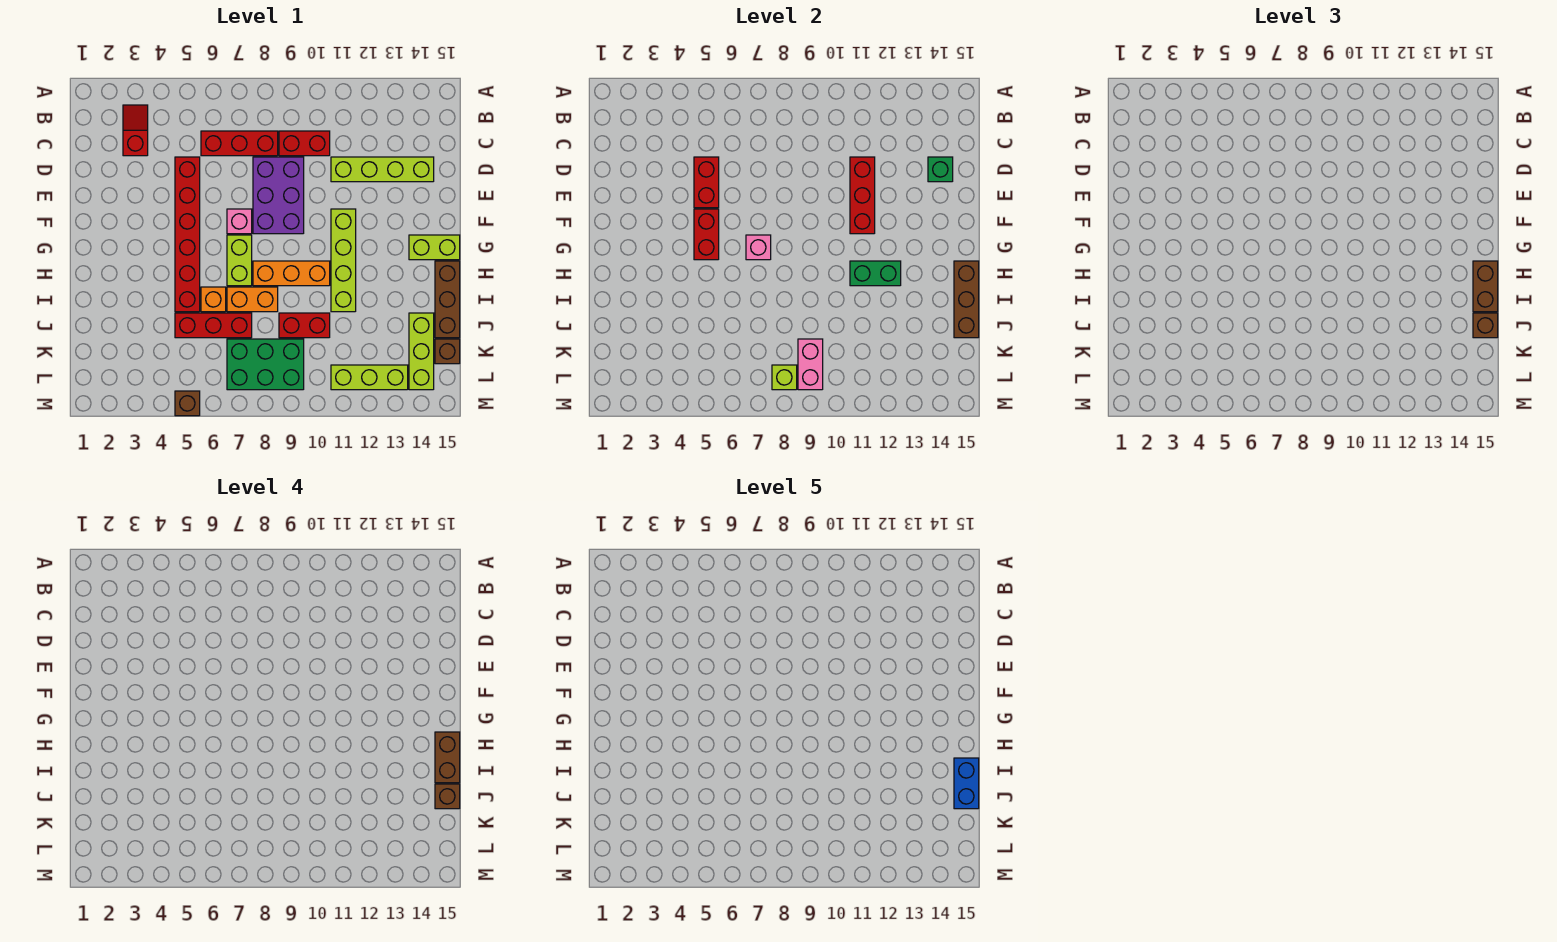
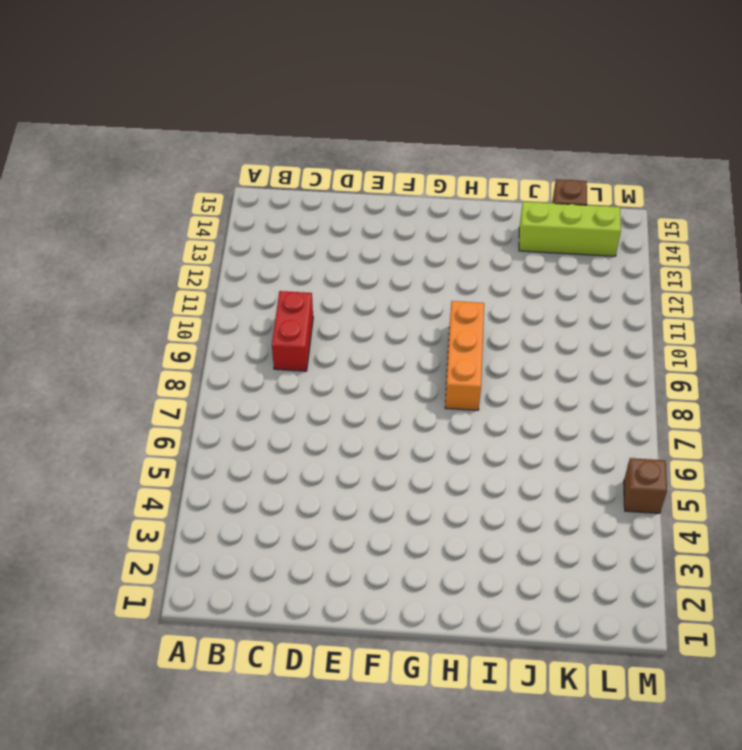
none -> red slope B3:C3 level 1 top C
none -> red brick C6:C8 level 1
none -> red brick D5:I5 level 1
none -> purple brick D8:F9 level 1

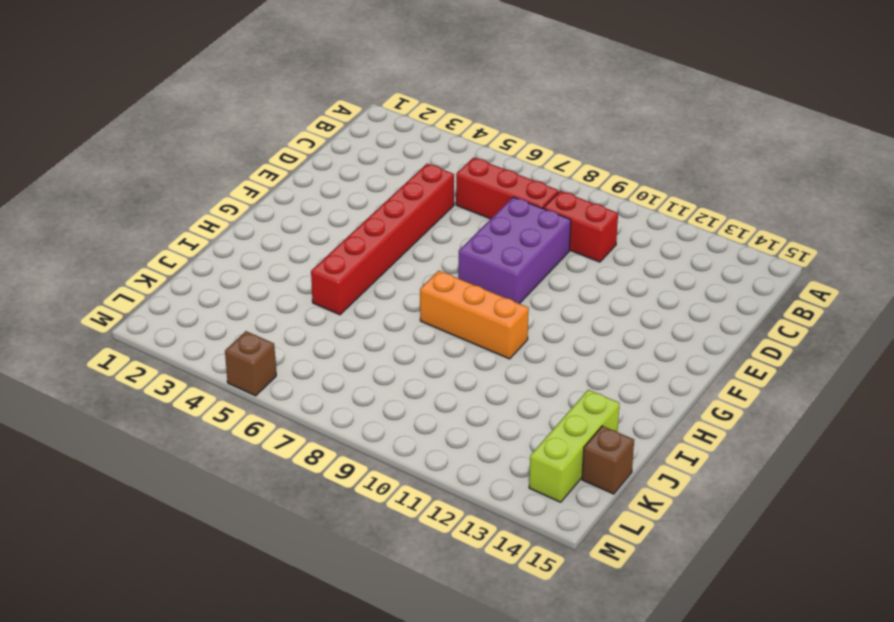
none -> red slope B3:C3 level 1 top C
none -> lime brick D11:D14 level 1
none -> pink brick F7 level 1
none -> lime brick F11:I11 level 1

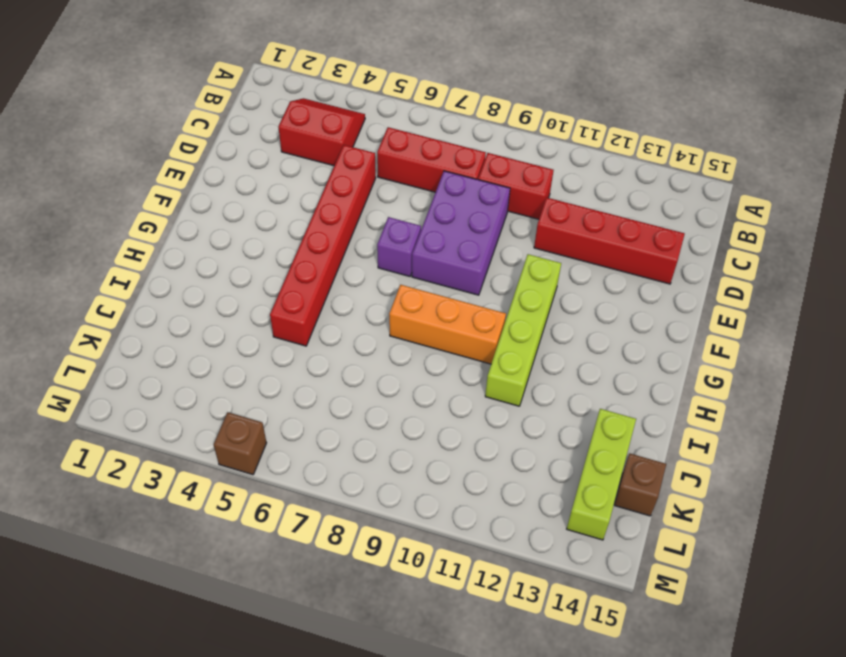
red slope B3:C4 level 1 top C -> red slope B3:C3 level 1 top C
red brick D11:D14 level 1 -> lime brick D11:D14 level 1
purple brick F7 level 1 -> pink brick F7 level 1
none -> lime brick G7:H7 level 1
none -> lime brick G14:G15 level 1
none -> brown brick H15:J15 level 1
none -> orange brick I6 level 1

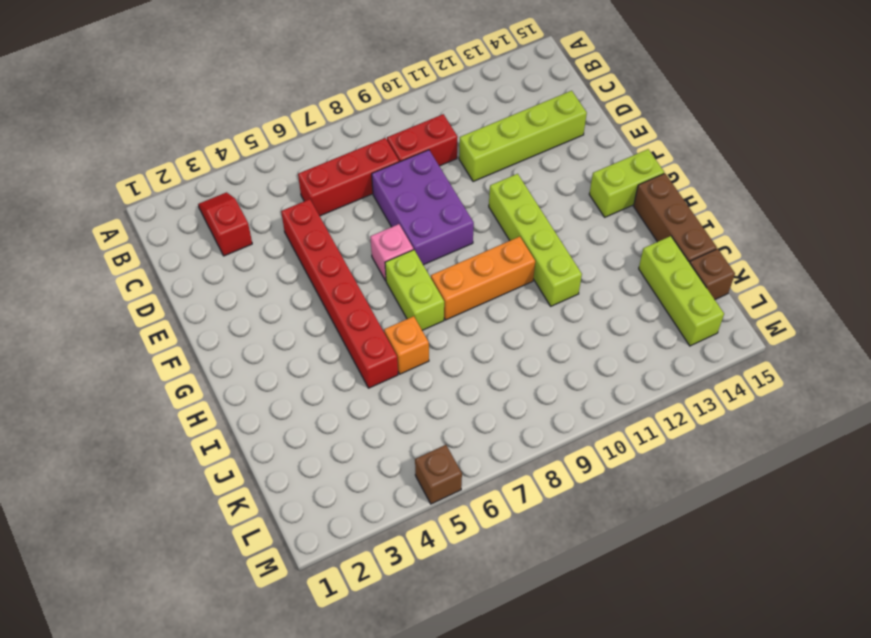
none -> orange brick I7:I8 level 1
none -> red brick J5:J7 level 1
none -> red brick J9:J10 level 1
none -> green brick K7:L9 level 1

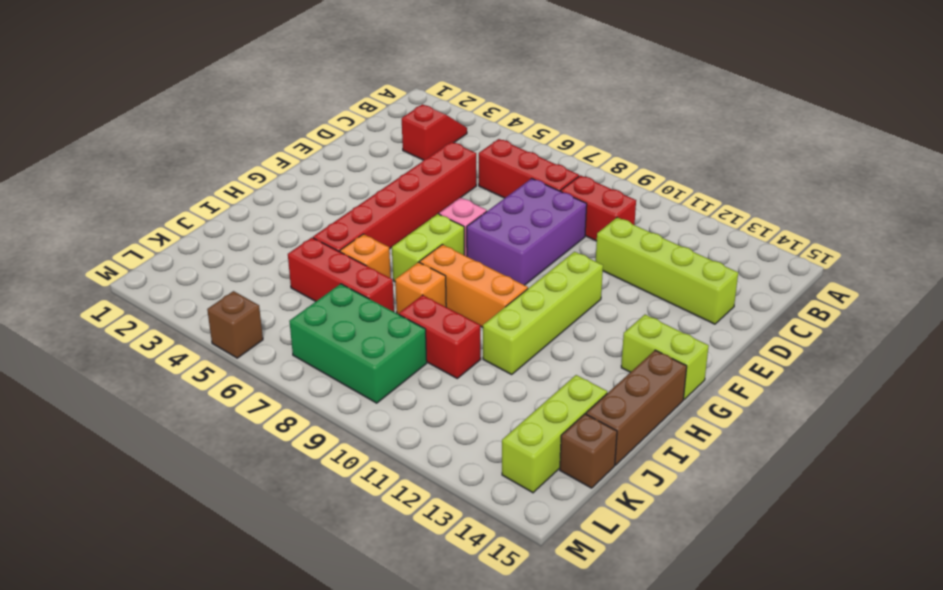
orange brick I8 level 1 -> orange brick I7:I8 level 1
none -> lime brick L11:L13 level 1
none -> red brick D5:E5 level 2
none -> red brick D11:F11 level 2
none -> green brick D14 level 2

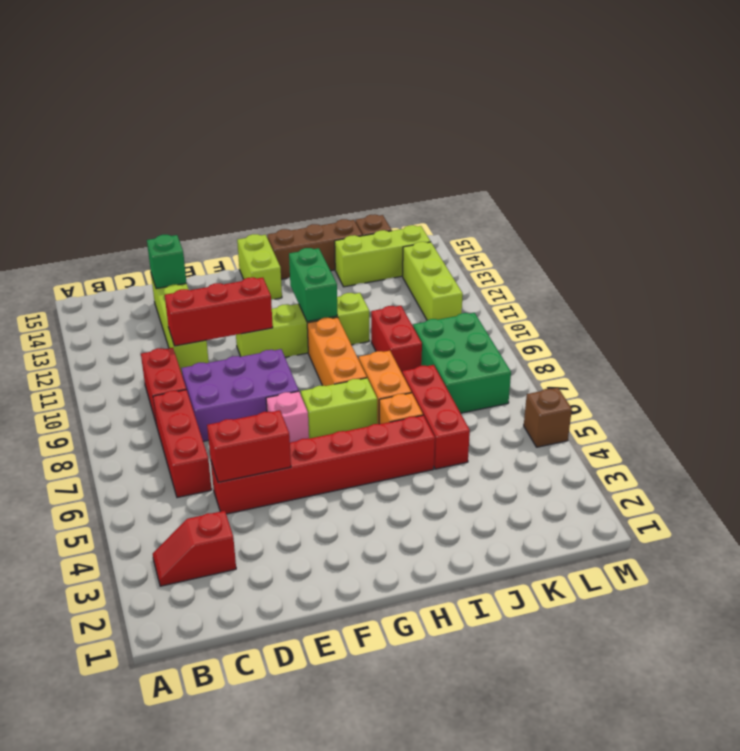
none -> red brick F5:G5 level 2
none -> pink brick G7 level 2
none -> brown brick H15:J15 level 2
none -> pink brick K9:L9 level 2

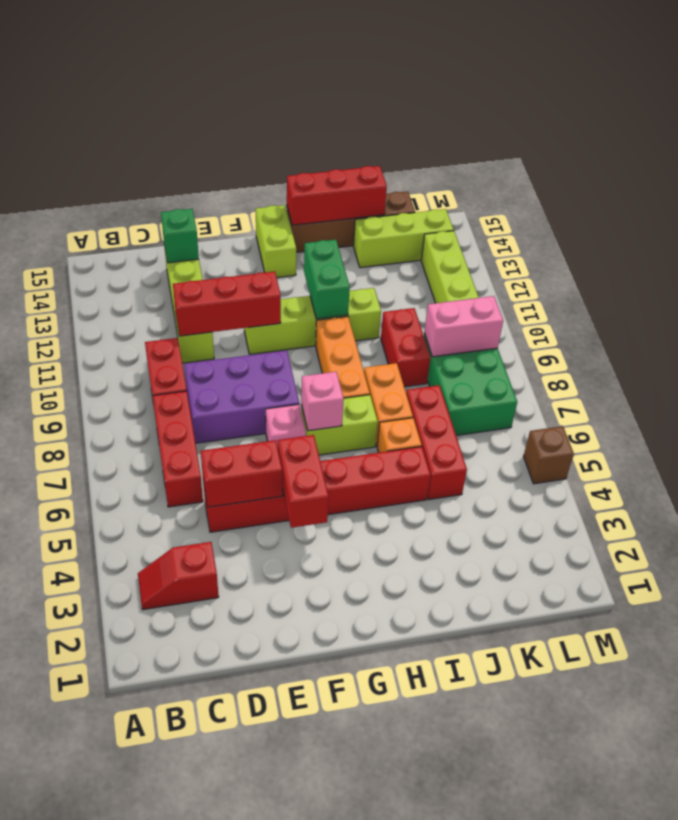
red brick F4:F5 level 2 -> red brick F5:G5 level 2
red brick H15:J15 level 2 -> brown brick H15:J15 level 2
none -> lime brick L8 level 2
none -> brown brick H15:I15 level 3
none -> brown brick J15 level 3
none -> brown brick H15:I15 level 4

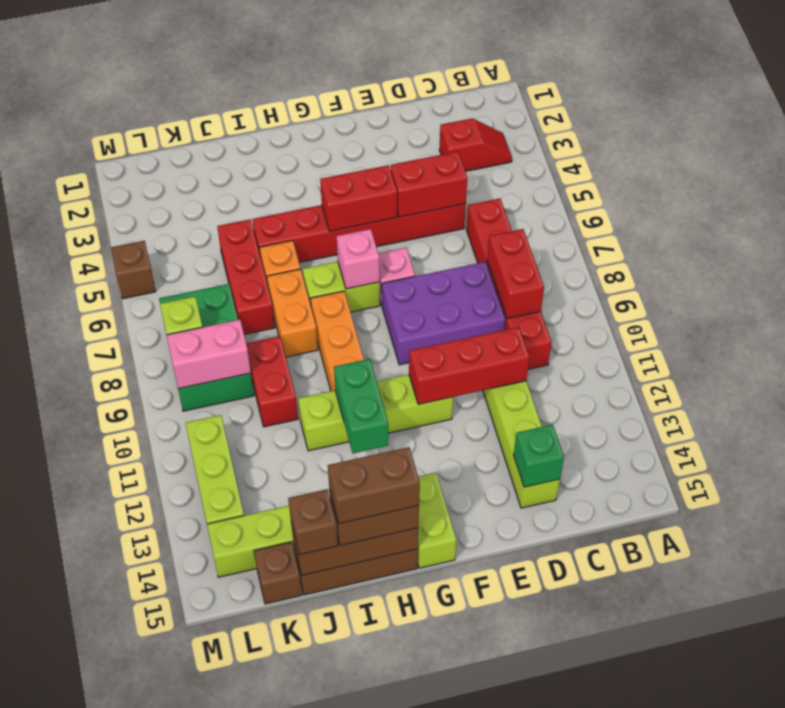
red brick C8:C9 level 2 -> none
none -> brown brick J15 level 4
none -> blue brick I15:J15 level 5

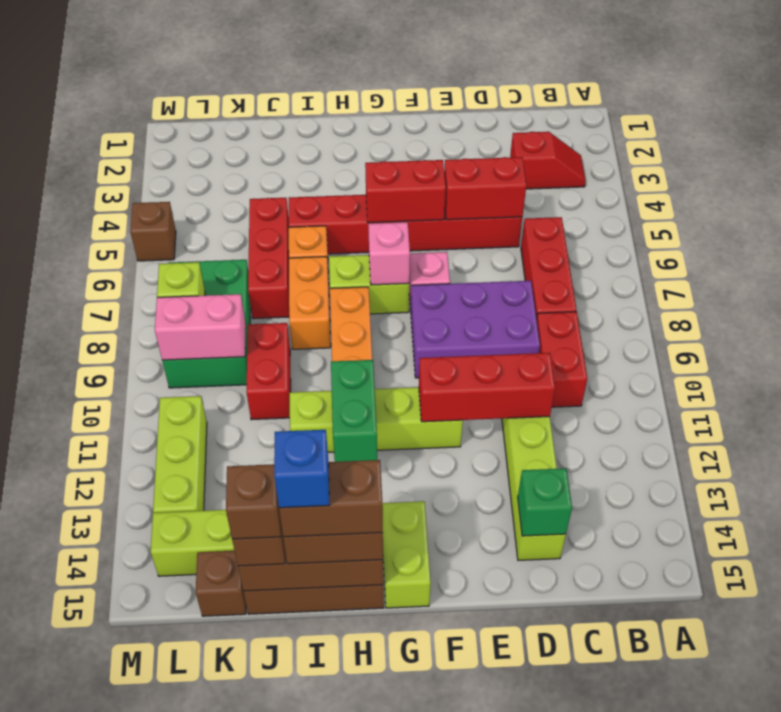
blue brick I15 level 5 -> blue brick I15:J15 level 5

